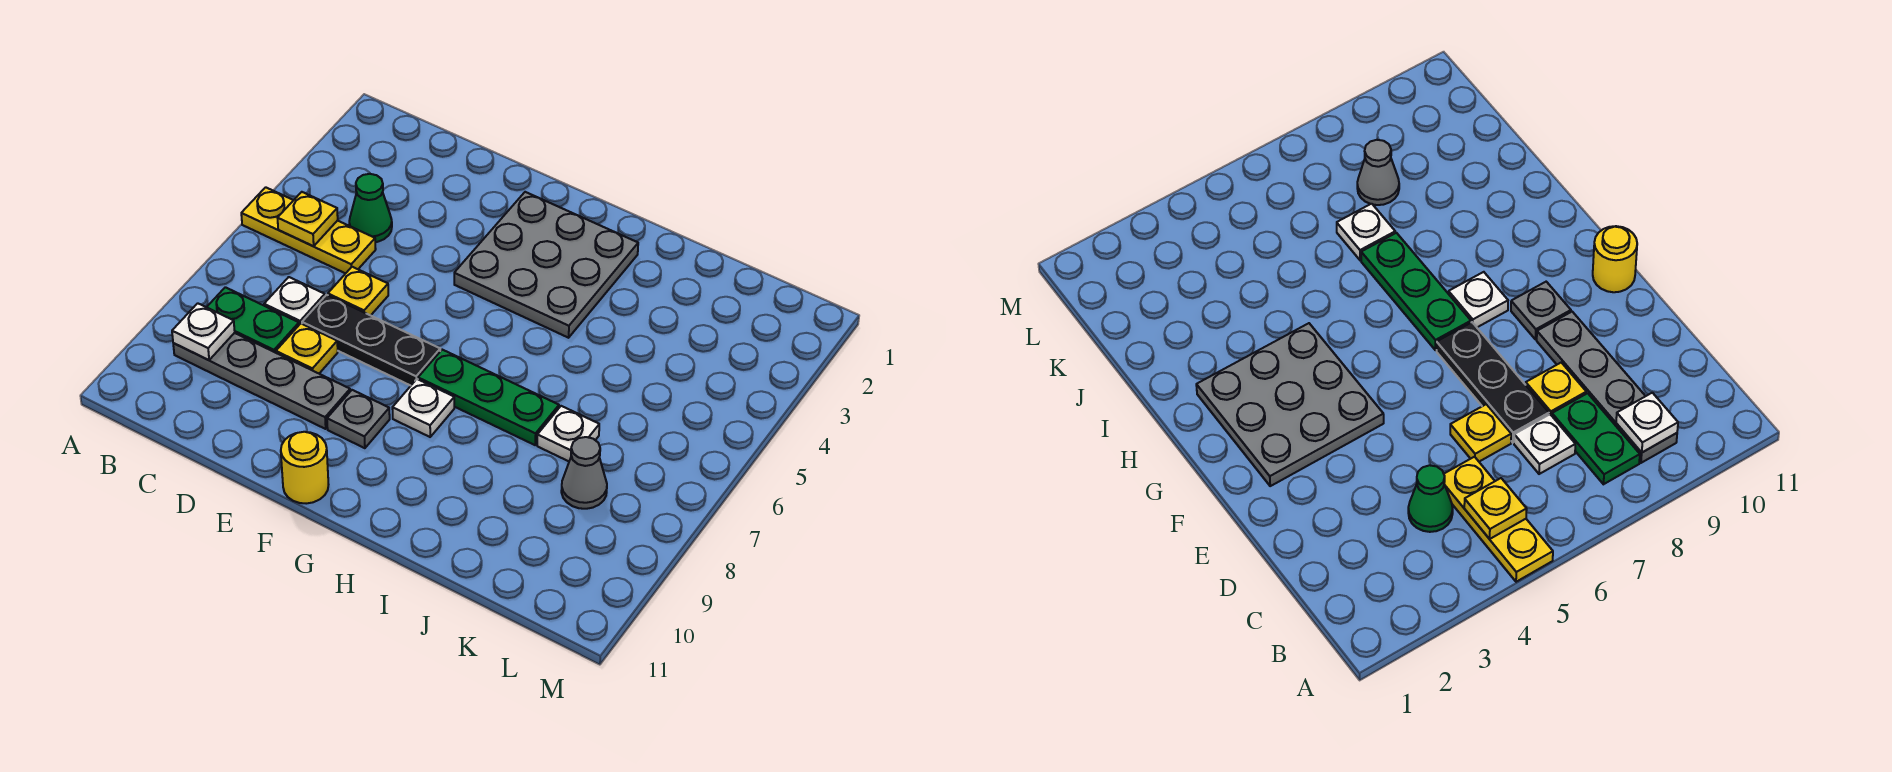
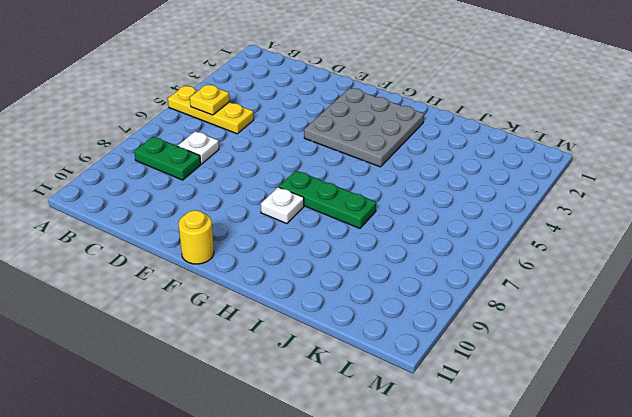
none -> grey plate B9:E9 level 1
none -> green cone C4 level 1
none -> yellow plate D6 level 1

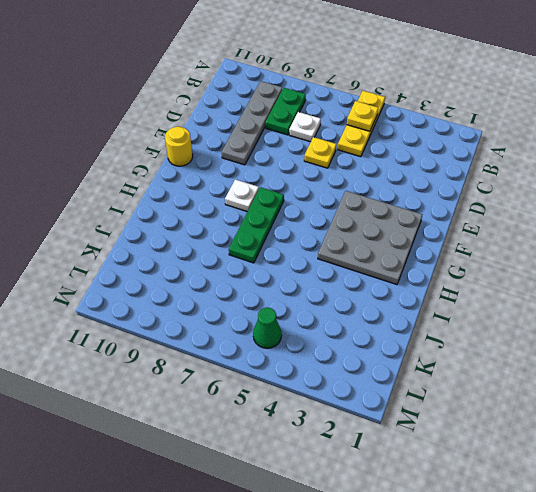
green cone L5 level 1 -> green cone C4 level 1
none -> black plate D7:F7 level 1
none -> yellow plate D8 level 1
none -> grey plate F9 level 1

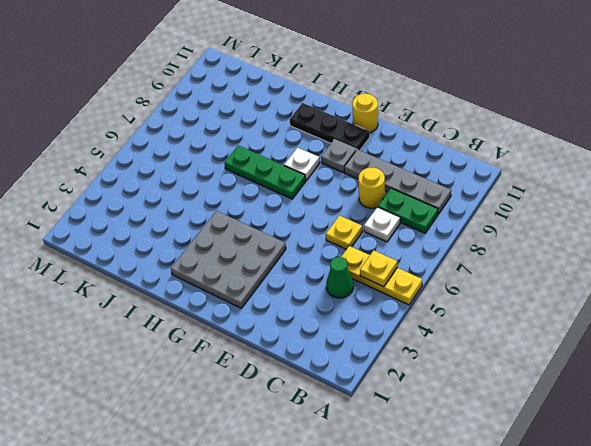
yellow round brick D8 level 1 -> yellow plate D8 level 1
black plate F10:H10 level 1 -> black plate D7:F7 level 1
none -> white plate J7 level 1
none -> grey cone K8 level 1
none -> white plate B9 level 2

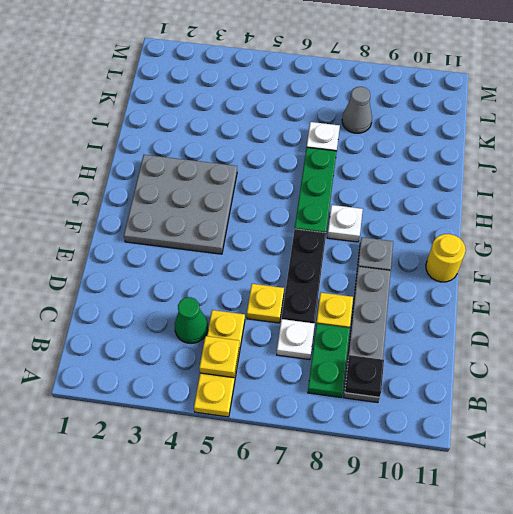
black plate B9 level 2 -> white plate B9 level 2

